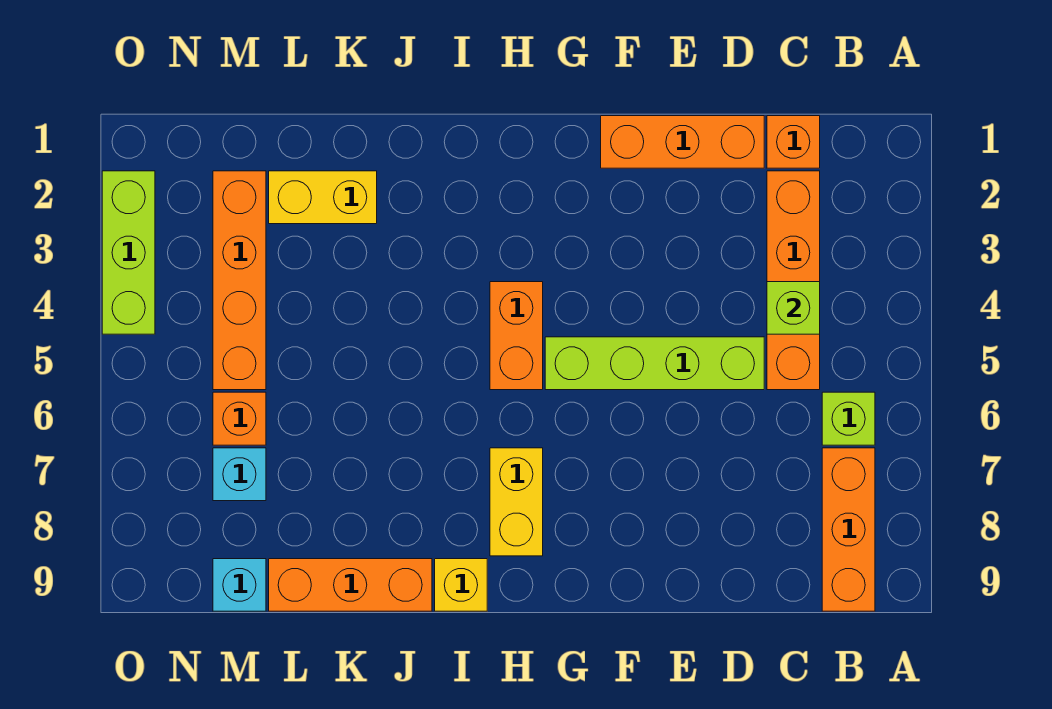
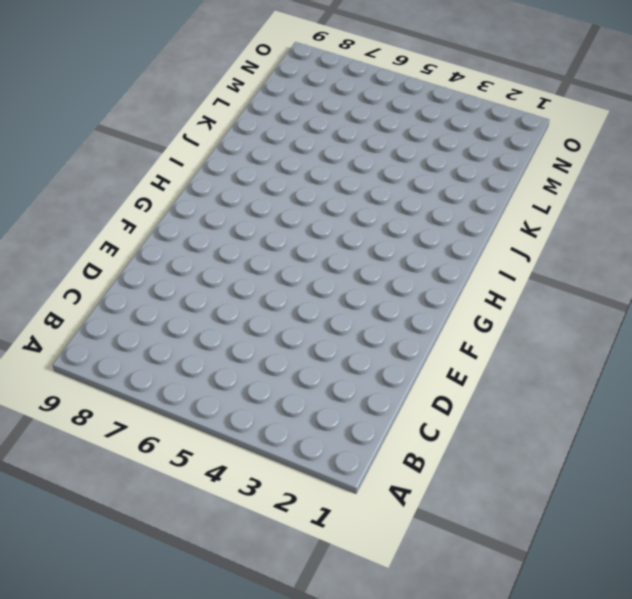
none -> lime brick B6 level 1
none -> orange brick B7:B9 level 1
none -> orange brick C1 level 1

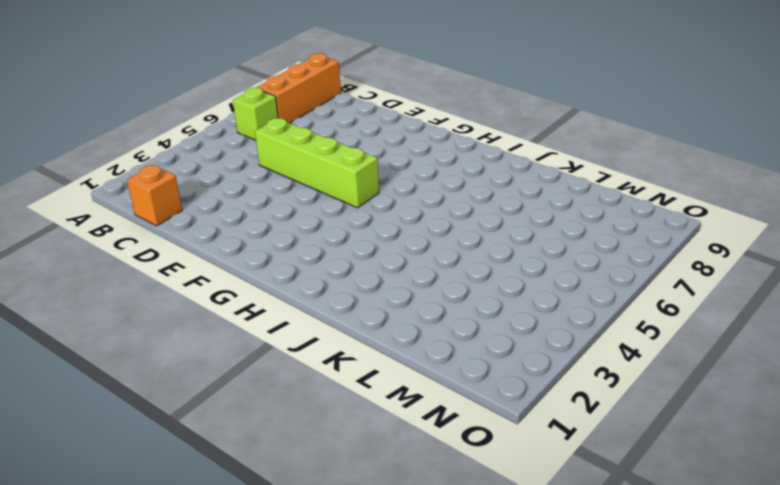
none -> orange brick C2:C5 level 1
none -> orange brick D1:F1 level 1
none -> orange brick H4:H5 level 1

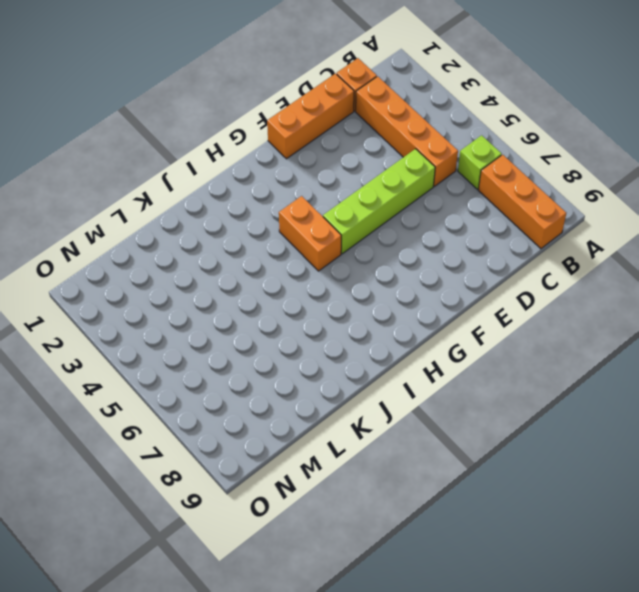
none -> yellow brick H7:H8 level 1
none -> yellow brick I9 level 1
none -> orange brick J9:L9 level 1

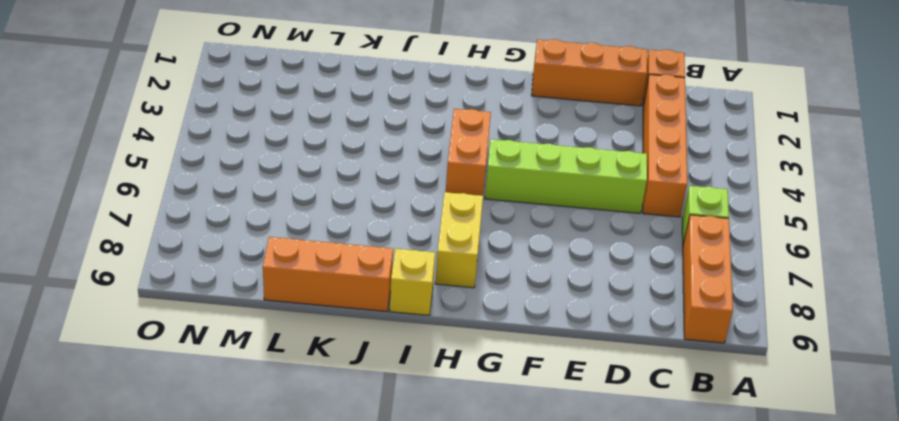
none -> yellow brick K2:L2 level 1
none -> orange brick M2:M5 level 1
none -> orange brick M6 level 1

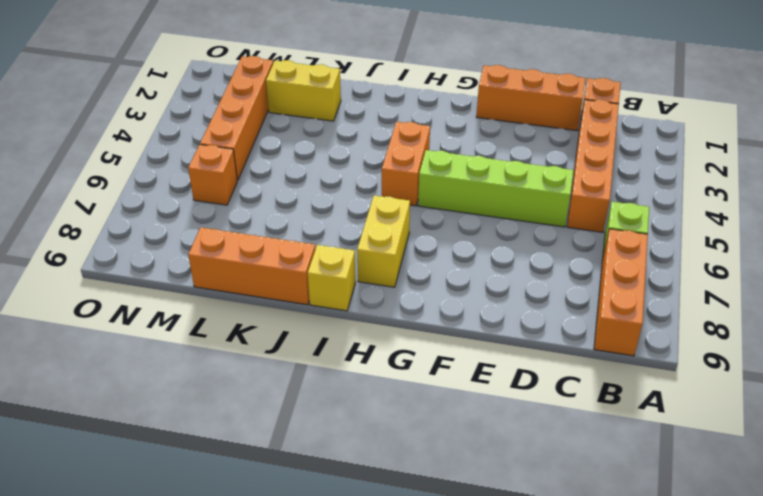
none -> cyan brick M7 level 1
none -> cyan brick M9 level 1
none -> lime brick O2:O4 level 1

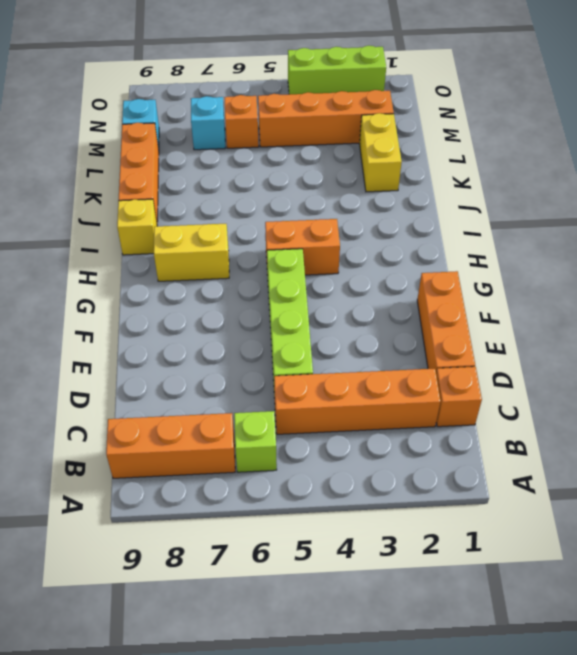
none -> lime brick C4 level 2

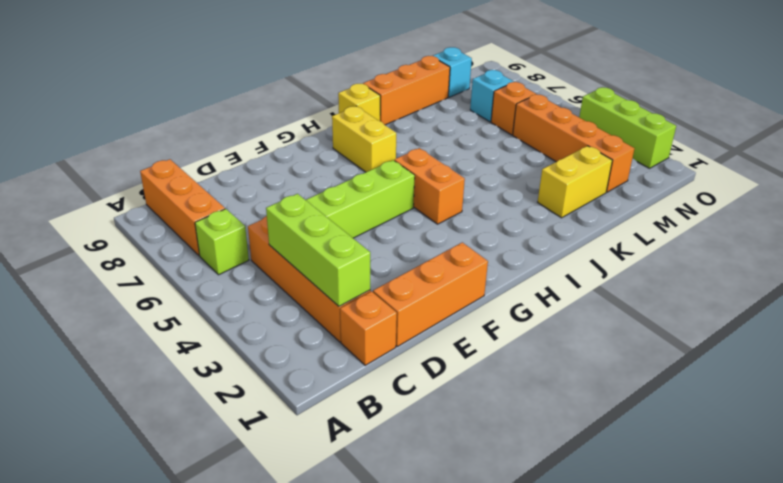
lime brick C2:C4 level 2 -> lime brick C4 level 2

